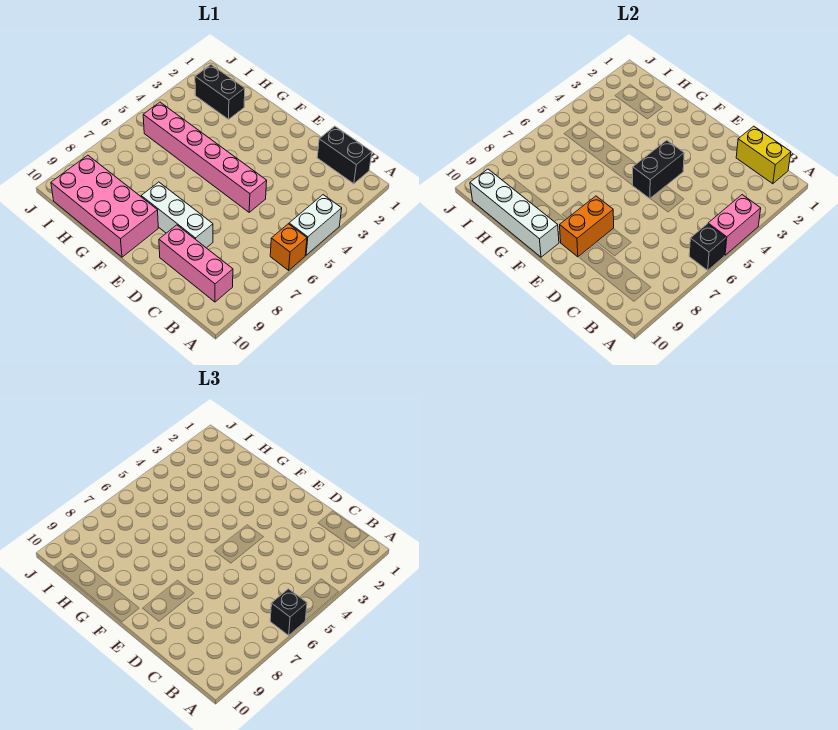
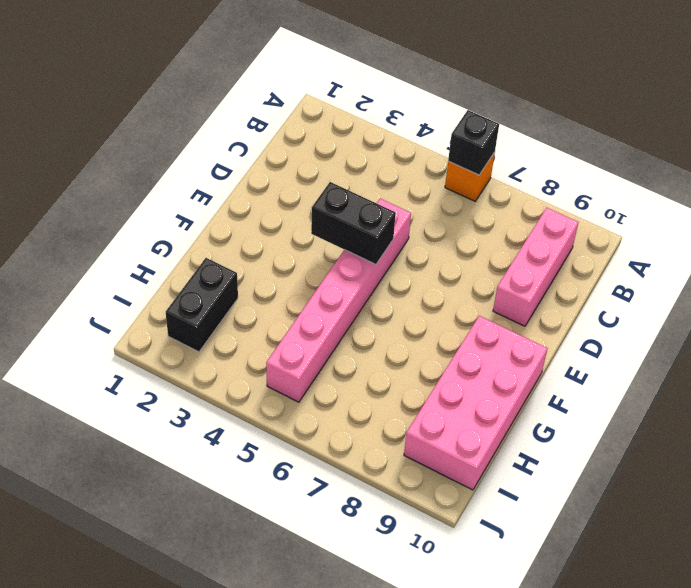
none -> white brick A4:A5 level 1
none -> black brick B1:C1 level 1
none -> white brick D8:F8 level 1

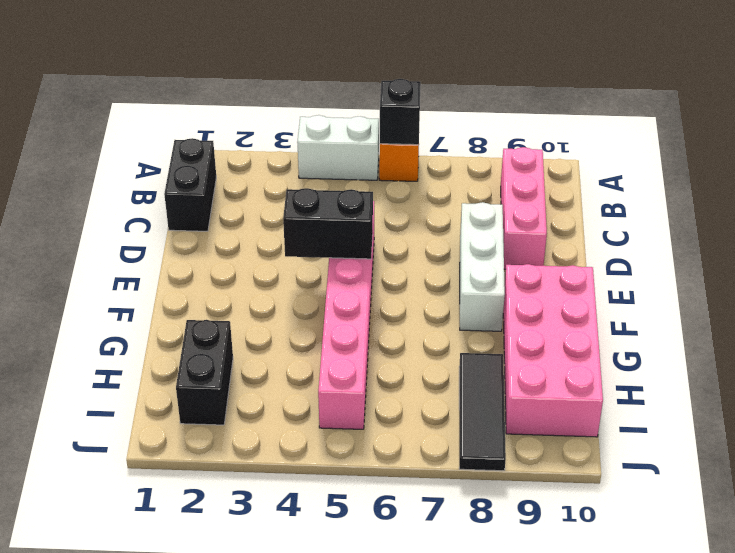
black tile H8:J8 level 1 -> none
none -> pink brick A4:A5 level 2
none -> yellow brick B1:C1 level 2
none -> orange brick E8:E9 level 2

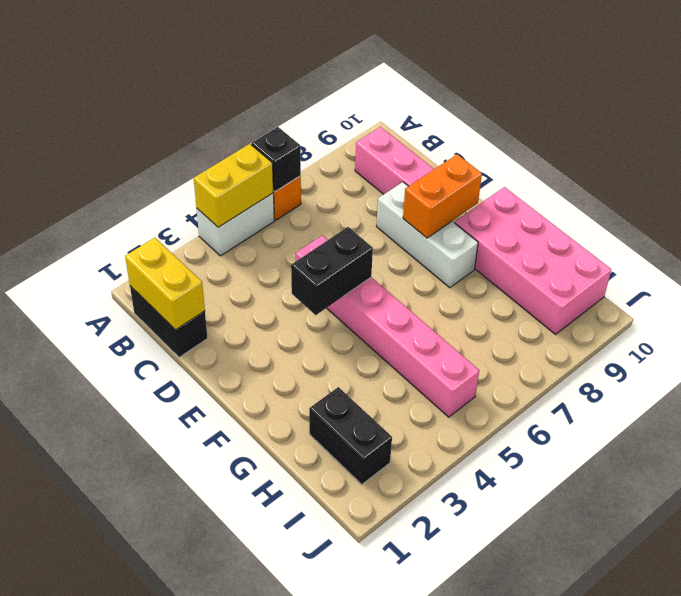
yellow brick A4:A5 level 2 -> pink brick A4:A5 level 2
none -> white brick F10:I10 level 2
none -> black brick A6 level 3

